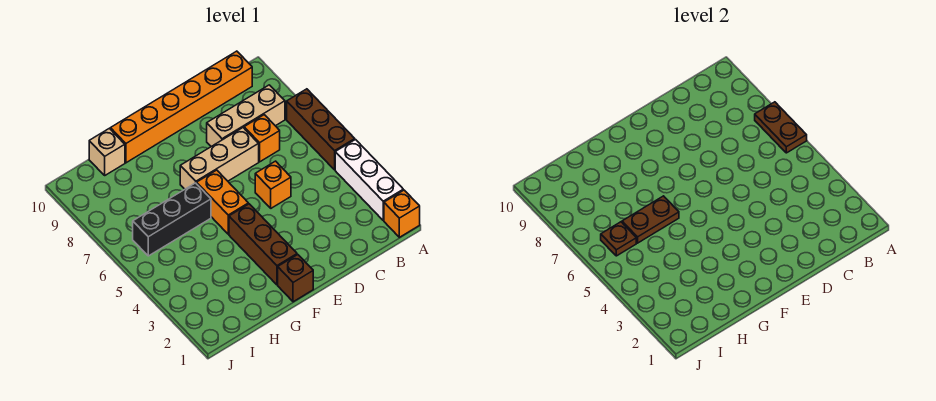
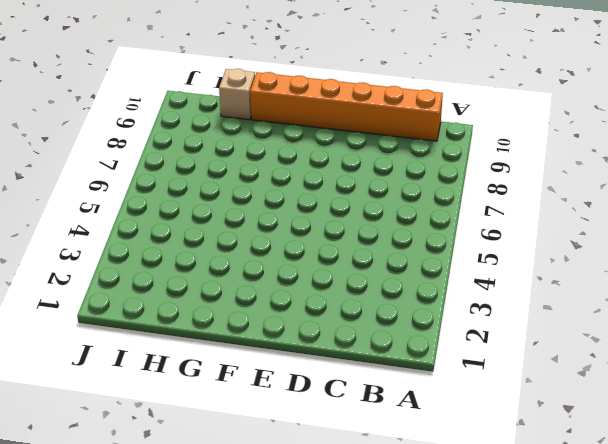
none -> orange brick A1 level 1
none -> white brick A2:A4 level 1
none -> brown brick A5:A7 level 1

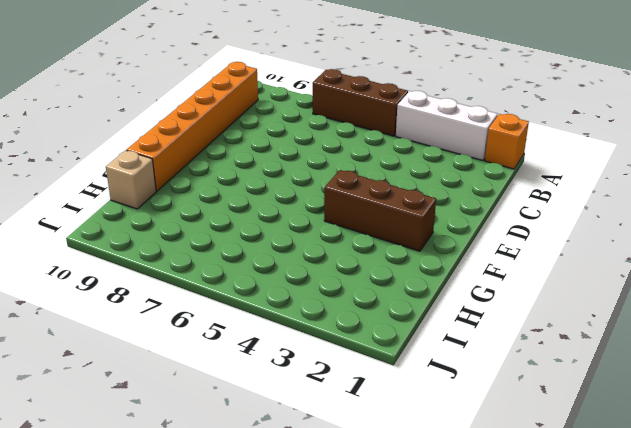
none -> tan brick B8:D8 level 1
none -> orange brick C7 level 1
none -> orange brick D5 level 1

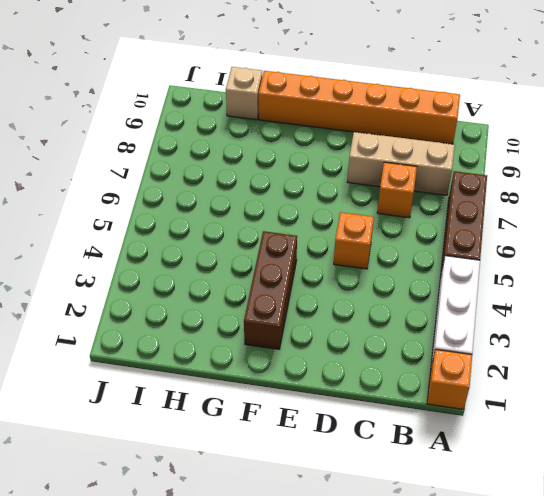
none -> tan brick D7:F7 level 1
none -> brown brick F1 level 1
none -> orange brick F5:F6 level 1

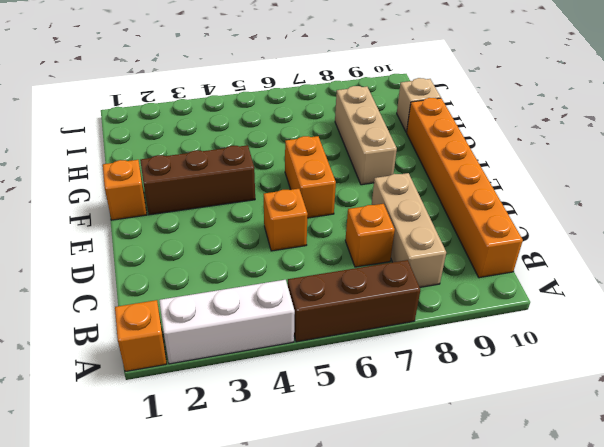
orange brick E6:F6 level 1 -> orange brick F5:F6 level 1
orange brick F1 level 1 -> brown brick F1 level 1
tan brick F8:H8 level 1 -> tan brick D7:F7 level 1
none -> black brick G6:I6 level 1
none -> brown plate A6:A7 level 2
none -> brown plate G6:H6 level 2

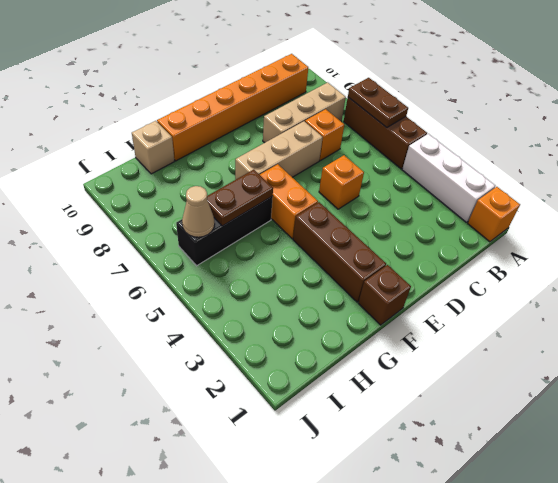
tan cone I6 level 2 -> brown plate I6 level 2

